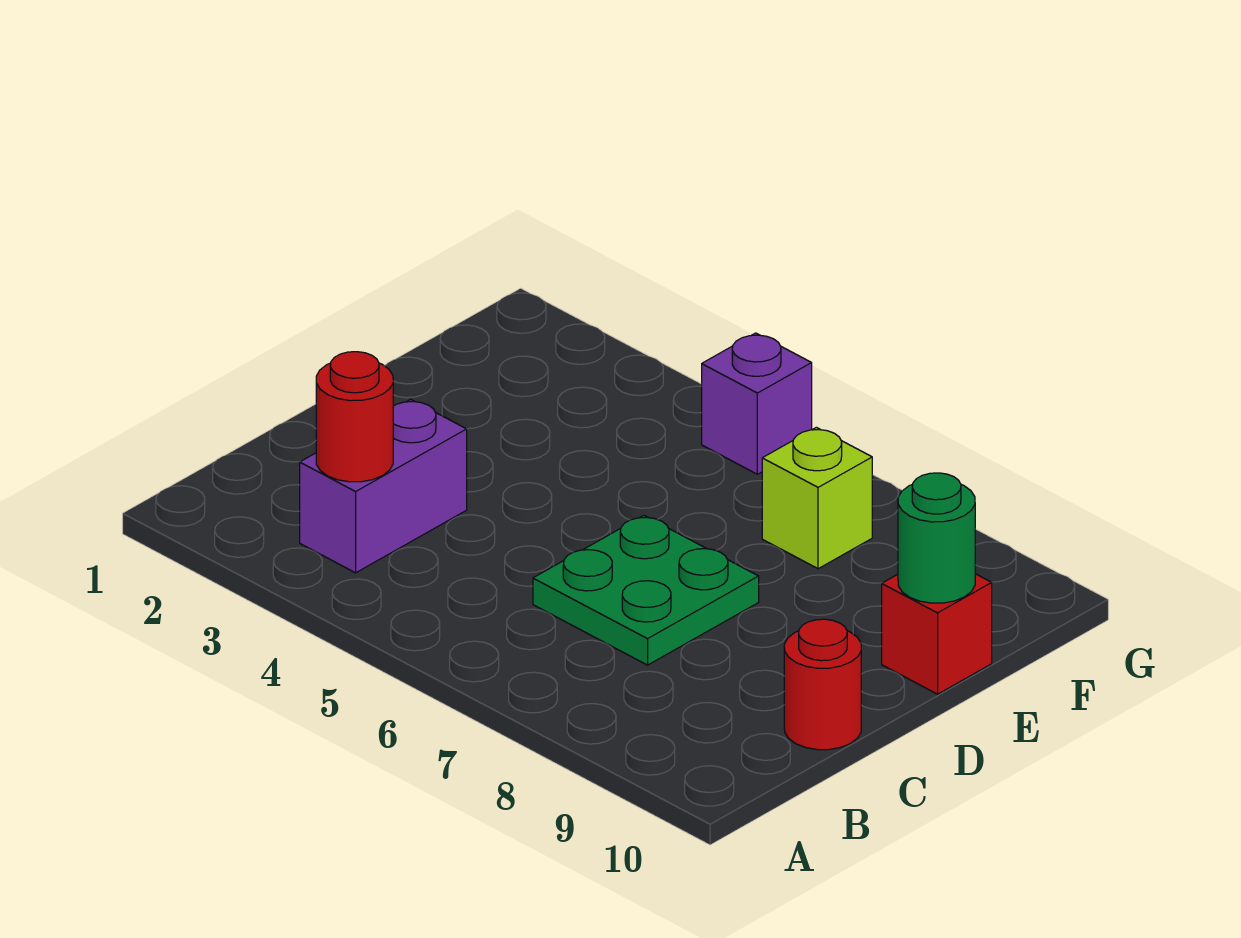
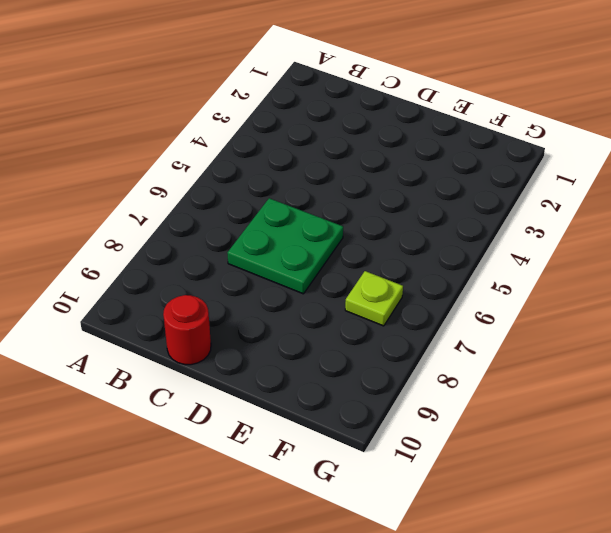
lime plate F7 level 1 -> lime brick F7 level 1
none -> purple brick B3:C3 level 1
none -> red brick E10 level 1

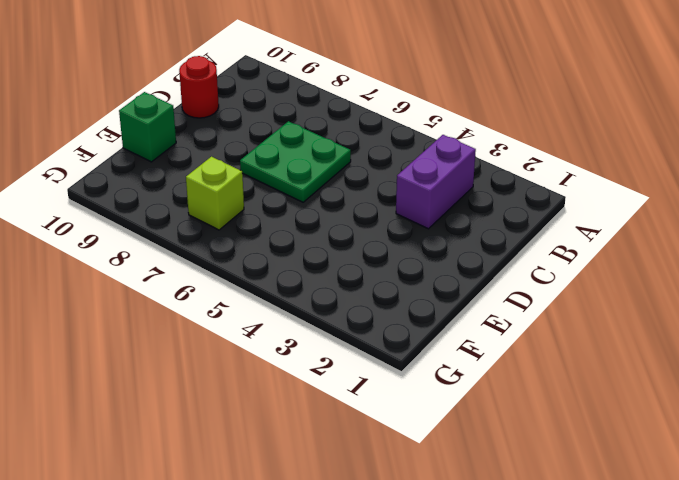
green brick E10 level 1 -> red brick E10 level 1
none -> purple brick G5 level 1
none -> red round brick B3 level 2

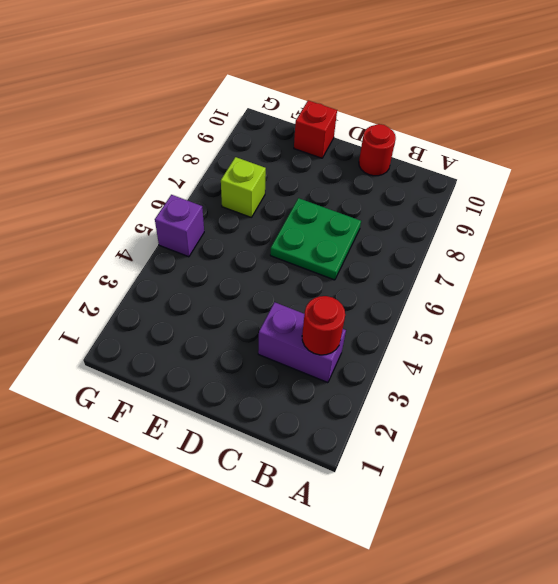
none -> green round brick E10 level 2

